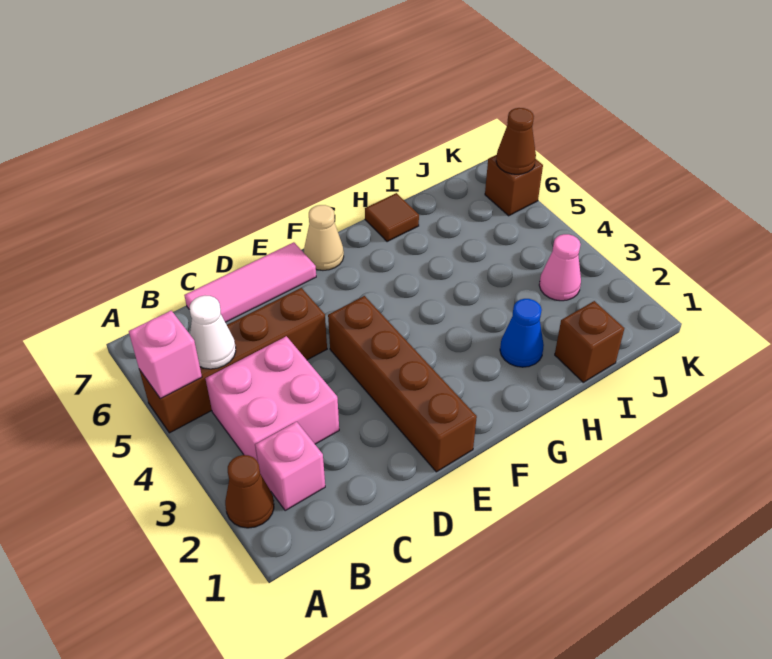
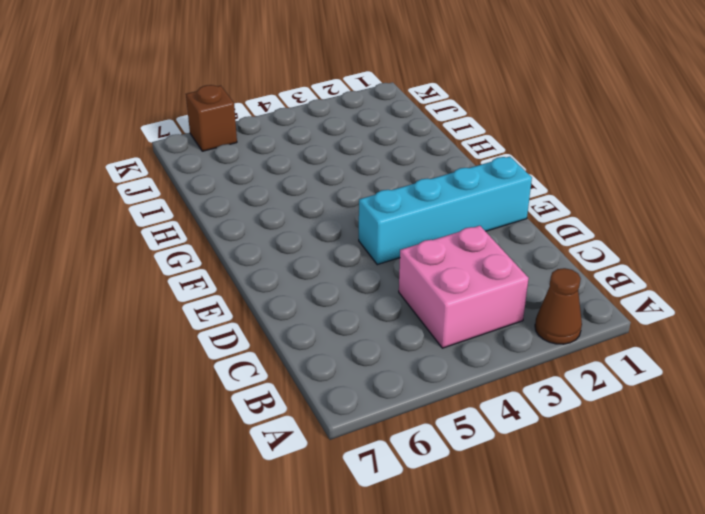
cyan brick E1:E4 level 1 -> brown brick E1:E4 level 1
none -> brown brick A5:D5 level 1
none -> pink brick B2 level 1
none -> pink tile C7:E7 level 1

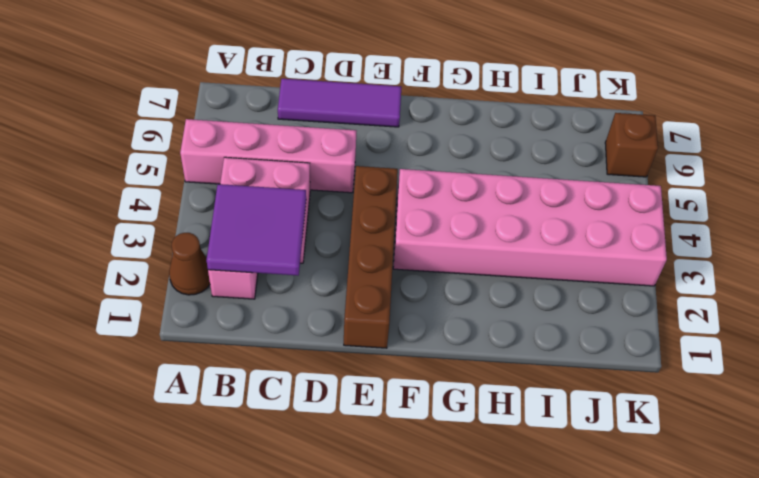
pink brick A5:D5 level 1 -> brown brick A5:D5 level 1
purple tile B2:C3 level 2 -> none
purple tile C7:E7 level 1 -> pink tile C7:E7 level 1
pink brick F3:K4 level 1 -> pink cone J3 level 1
none -> tan cone F7 level 1
none -> blue cone H2 level 1
none -> brown tile H7 level 1

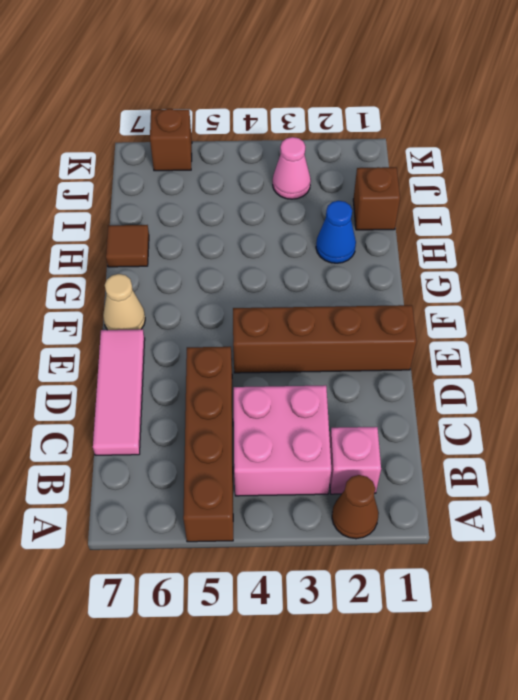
none -> pink brick A5 level 2
none -> white cone B5 level 2
none -> brown cone K6 level 2

